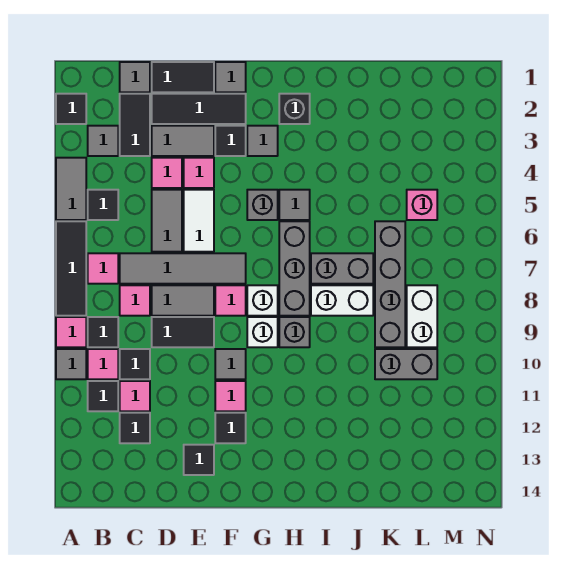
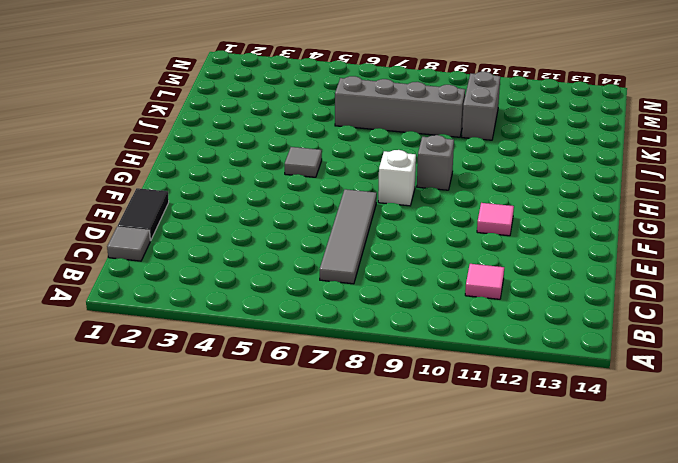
none -> black tile A2 level 1
none -> grey tile A4:A5 level 1
none -> black tile A6:A8 level 1
none -> pink tile A9 level 1

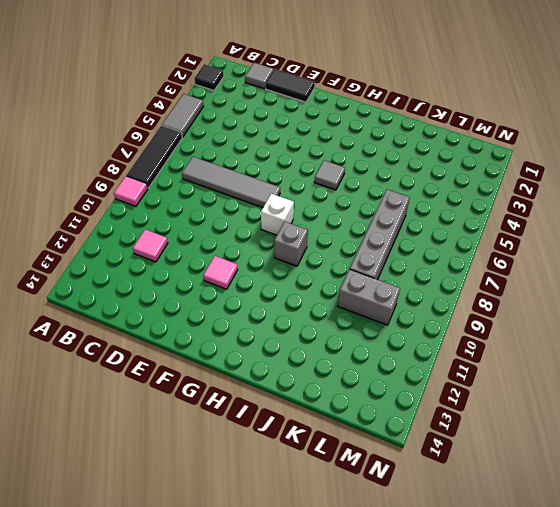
none -> grey tile A10 level 1
none -> grey tile B3 level 1
none -> black tile B5 level 1
none -> pink tile B7 level 1

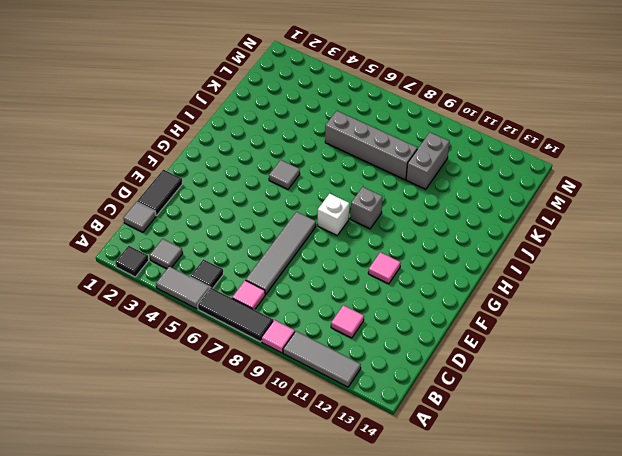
grey tile A10:A12 level 1 -> grey tile A10 level 1
none -> black tile B9 level 1
none -> pink tile B10 level 1
none -> black tile B11 level 1
none -> black tile C2:C3 level 1

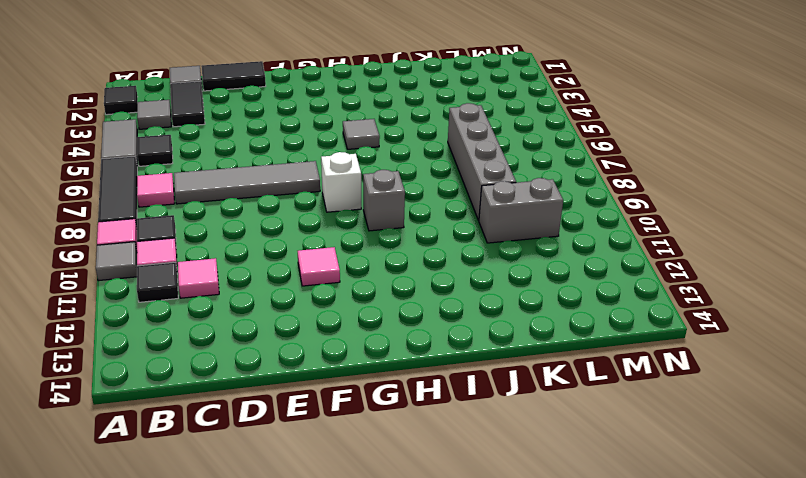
none -> pink tile C8 level 1
none -> black tile C10 level 1
none -> black tile C12 level 1
none -> black tile D2:F2 level 1

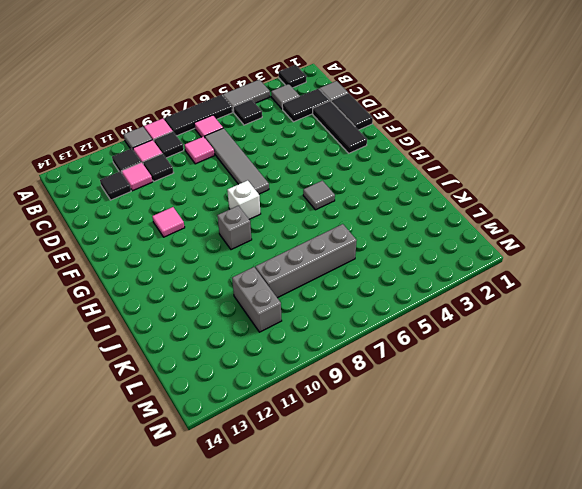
none -> grey tile D3:E3 level 1
none -> pink tile D4 level 1
none -> grey tile D5:D6 level 1
none -> grey tile D8:E8 level 1

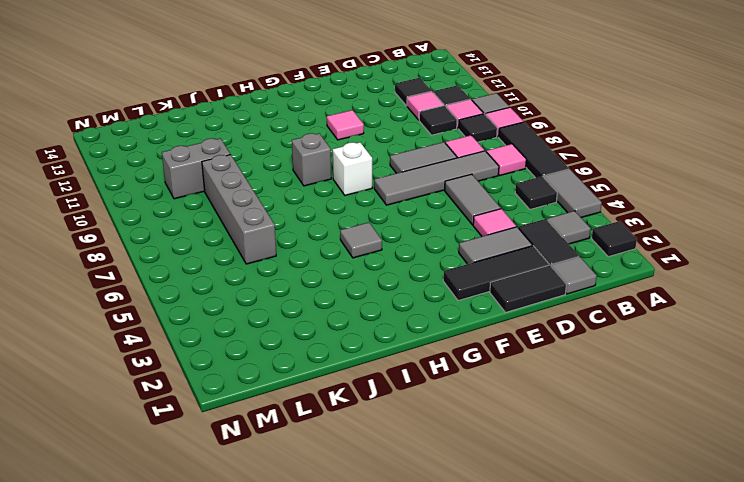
none -> black tile D9:E9 level 1
none -> pink tile E4 level 1
none -> white tile E5:E6 level 1
none -> black tile E13 level 1

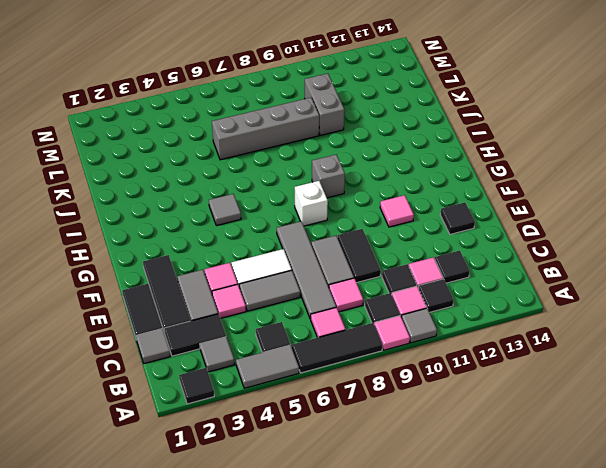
none -> grey tile F1 level 1
none -> black tile F3 level 1
none -> pink tile F8 level 1
none -> grey tile F10 level 1

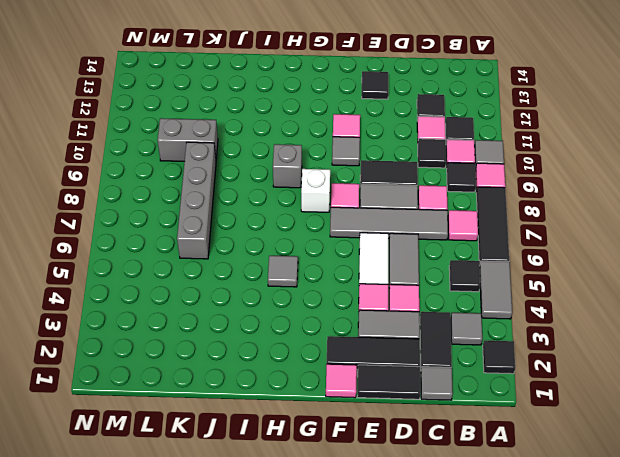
pink tile F1 level 1 -> grey tile F1 level 1
none -> black tile F3 level 1
none -> black tile F12 level 1
none -> grey tile G3 level 1
none -> grey brick G5 level 1

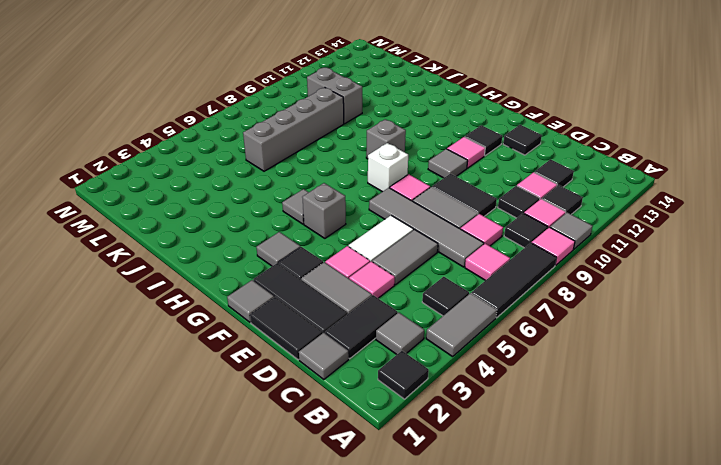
none -> white brick G9 level 1
none -> black brick H2 level 1
none -> grey brick H6:H8 level 1
none -> grey brick I7:J7 level 1

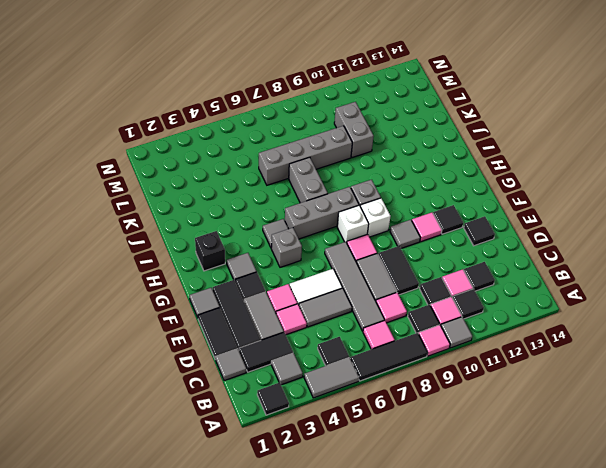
none -> white brick I8:J8 level 1
none -> pink brick L5 level 1
none -> white brick L8:L9 level 1

